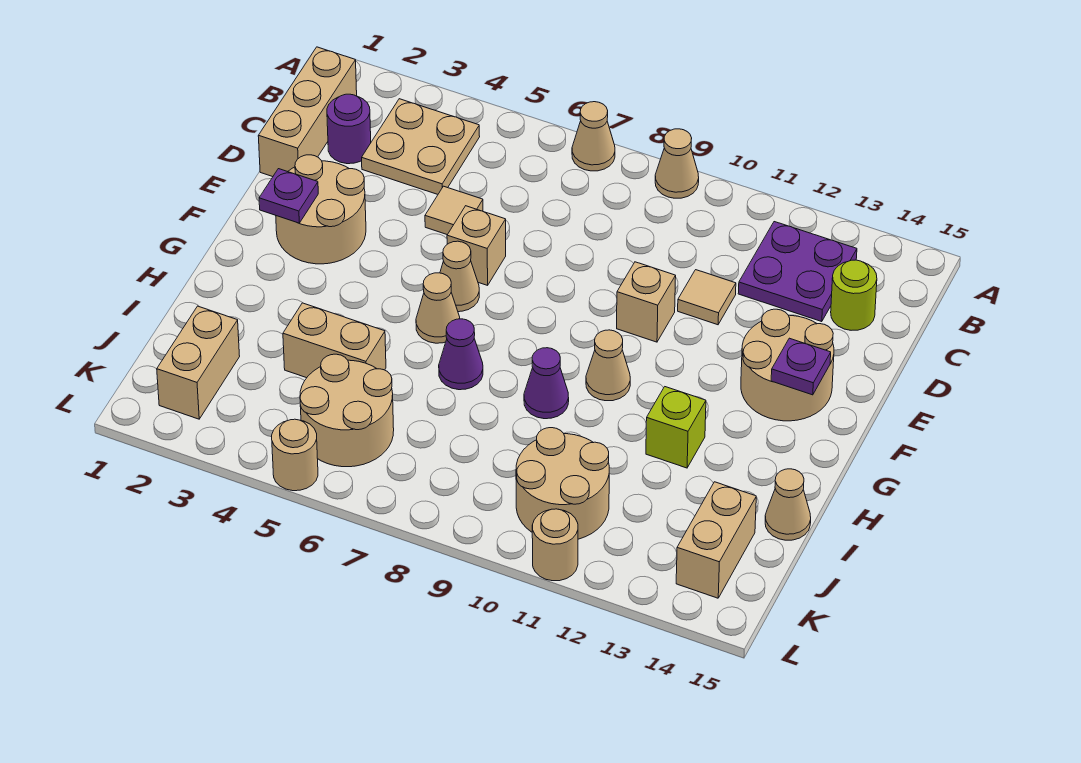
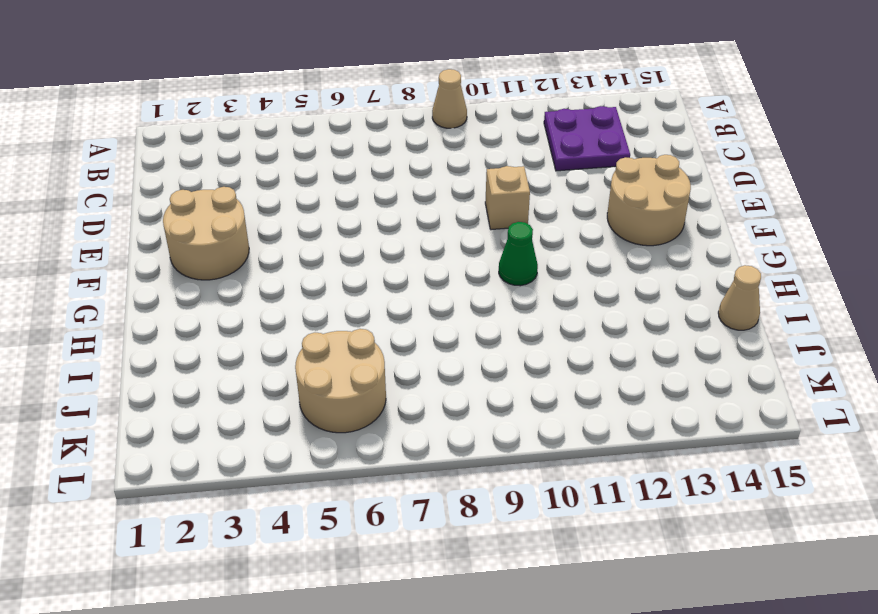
green cone G10 level 1 -> tan cone G10 level 1
none -> tan cone A7 level 1
none -> tan brick B1:D1 level 1
none -> tan plate B3:C4 level 1

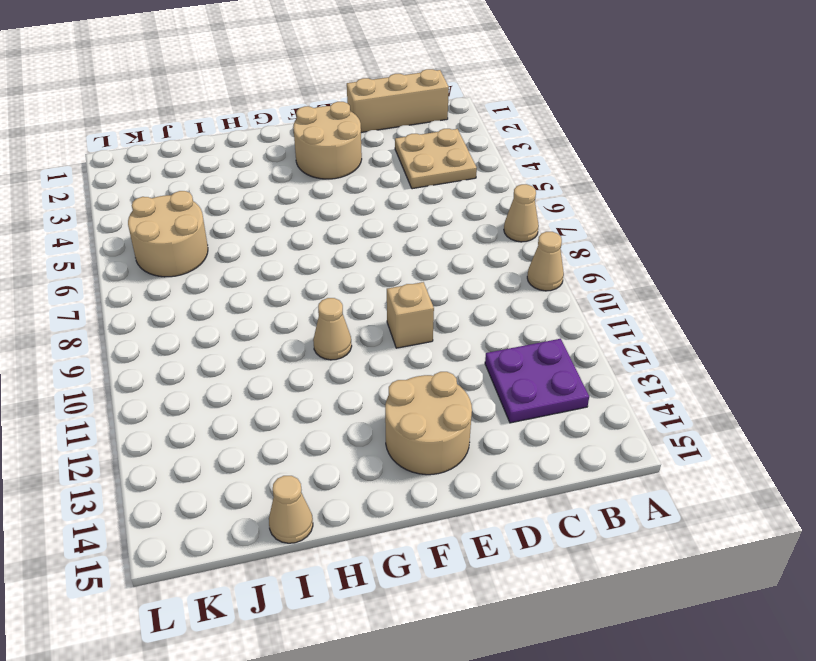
none -> purple round brick C2 level 1
none -> lime round brick C14 level 1
none -> tan tile D5 level 1

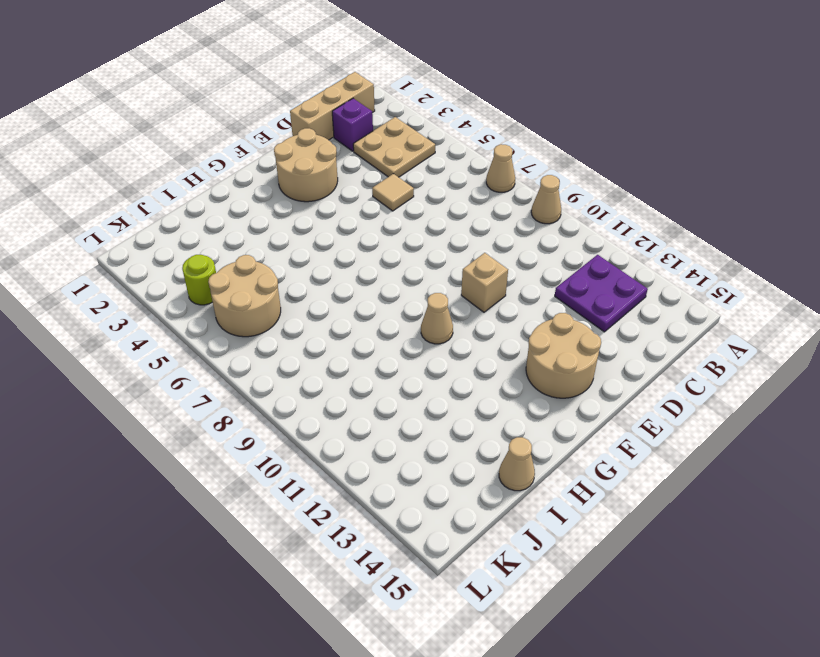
purple brick C2 level 1 -> purple round brick C2 level 1
lime round brick K4 level 1 -> lime round brick C14 level 1
none -> tan tile D11 level 1
none -> tan brick E6 level 1
none -> tan cone F6 level 1

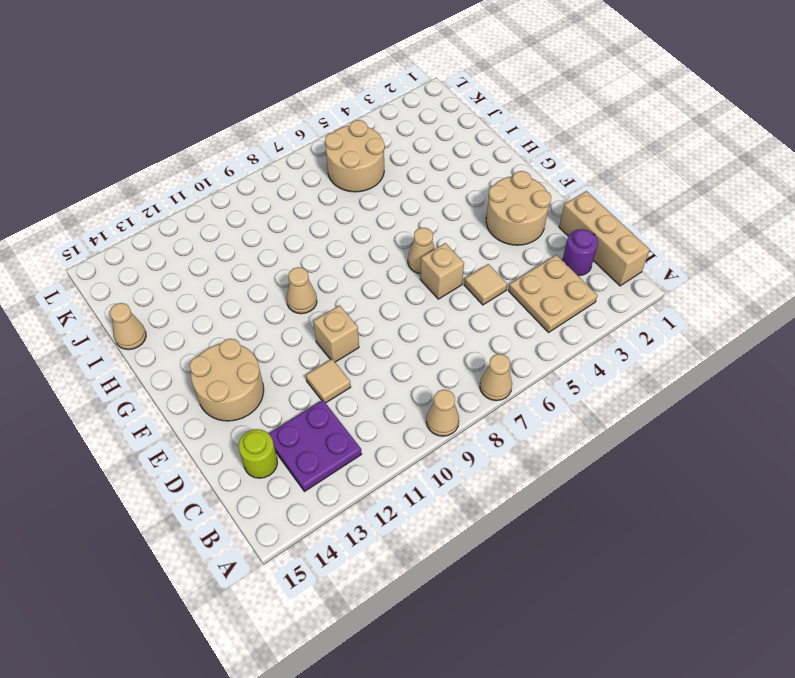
none -> tan cone G6 level 1
none -> purple cone H7 level 1
none -> purple cone H9 level 1

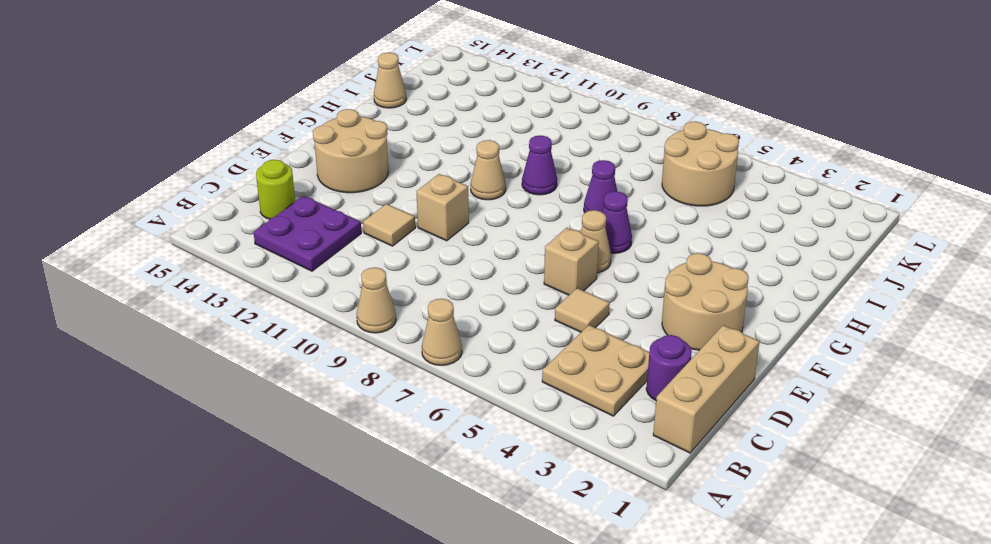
purple cone G6 level 1 -> tan cone G6 level 1
none -> lime brick H12 level 1
none -> tan brick I4:I5 level 1
none -> tan brick J2:K2 level 1

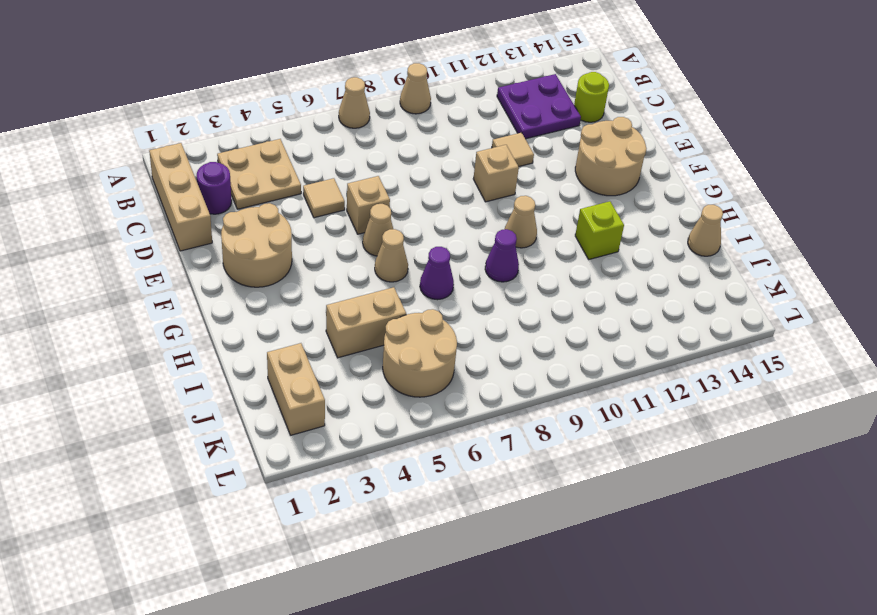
none -> tan round brick J10:K11 level 1
none -> tan brick J14:K14 level 1
none -> tan round brick L5 level 1

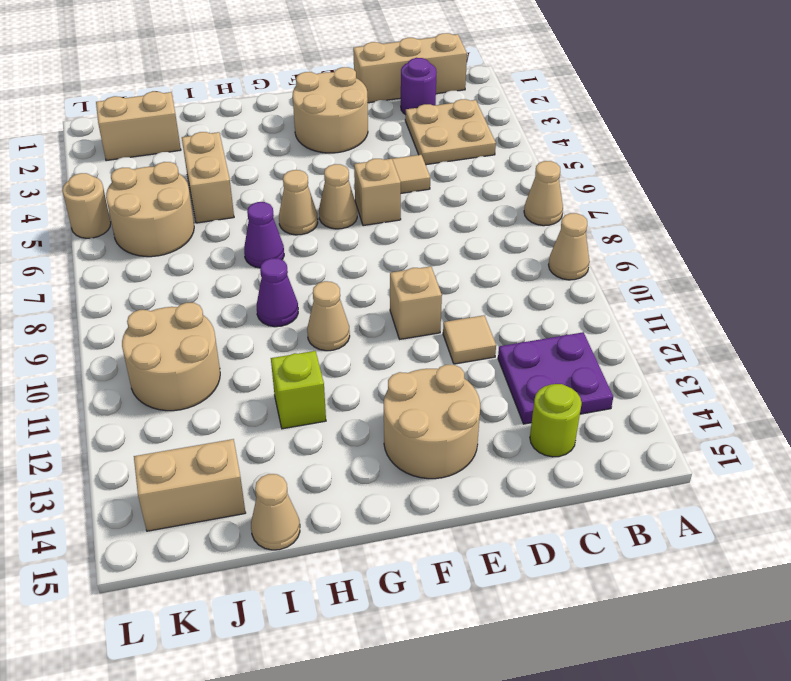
none -> tan round brick L11 level 1
none -> purple plate F2 level 2
none -> purple plate F14 level 2

